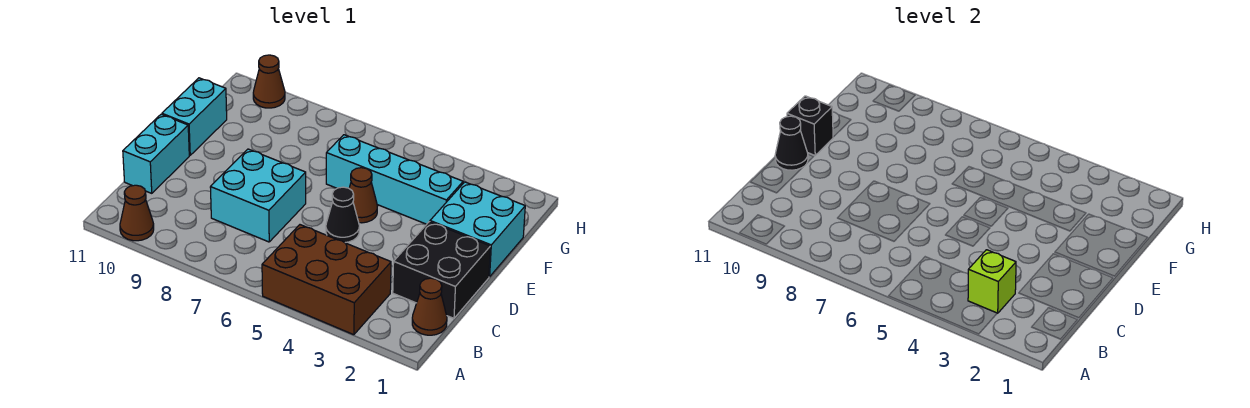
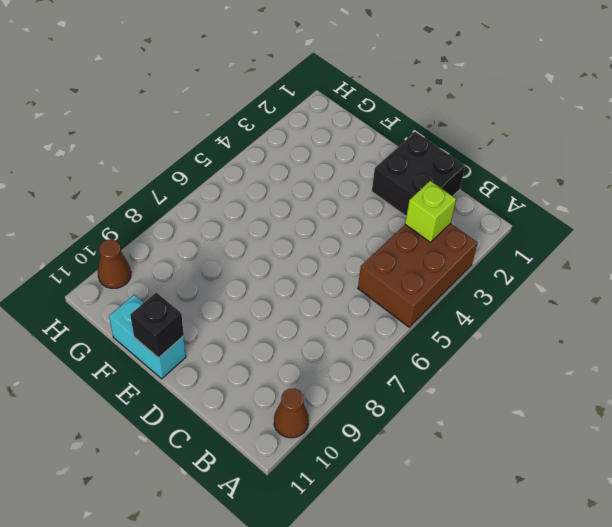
none -> brown cone B1 level 1
none -> cyan brick C7:D8 level 1
none -> cyan brick C11:D11 level 1

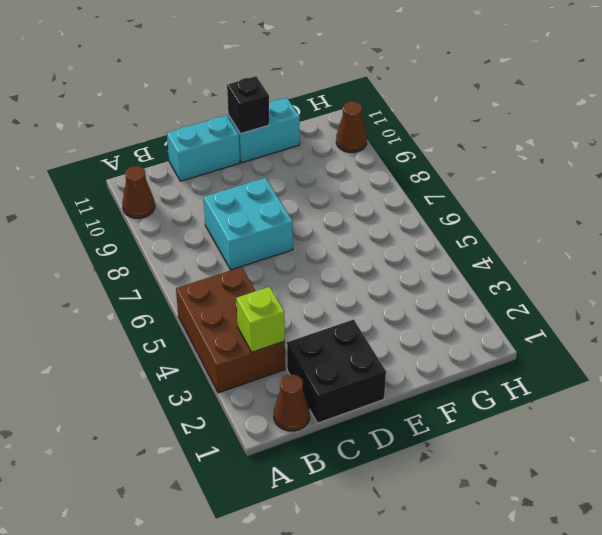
none -> black cone D5 level 1
none -> cyan brick E1:F2 level 1
none -> brown cone E5 level 1

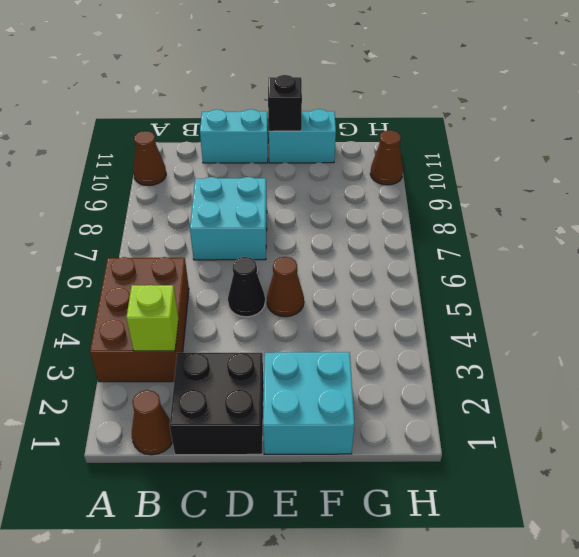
none -> cyan brick F3:F6 level 1
none -> black cone D11 level 2

